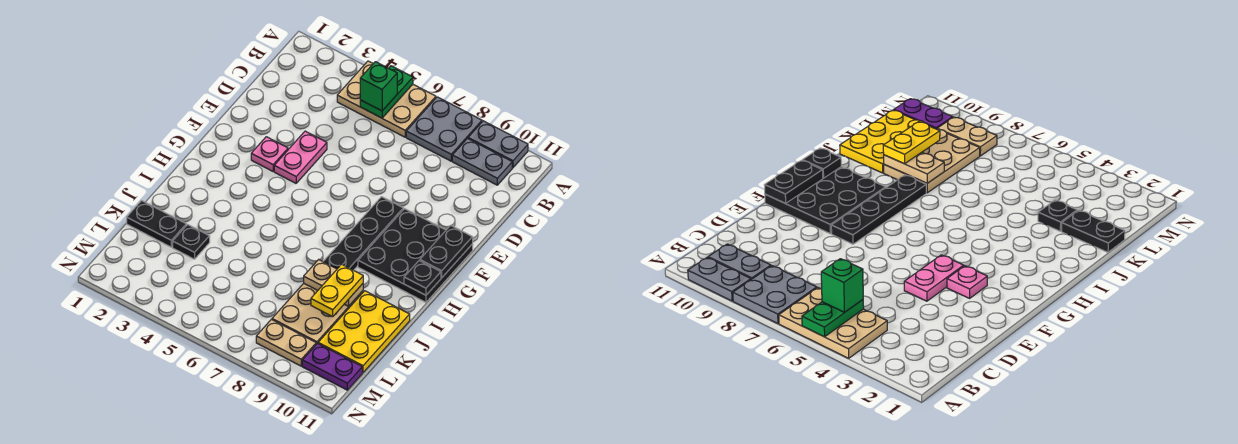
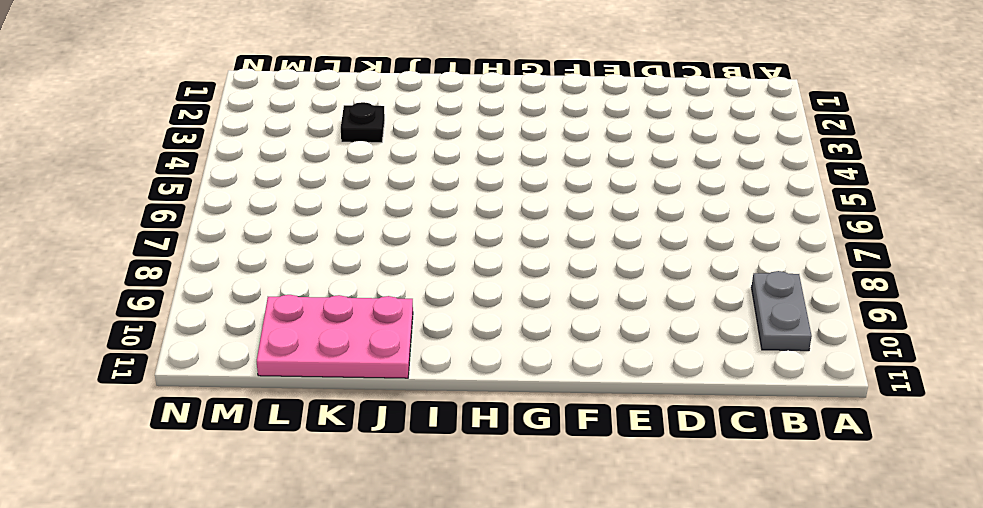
pink plate J10:L11 level 1 -> yellow plate J10:L11 level 1
none -> tan plate A4:B6 level 1
none -> grey plate A7:B8 level 1
none -> grey plate A9:A10 level 1

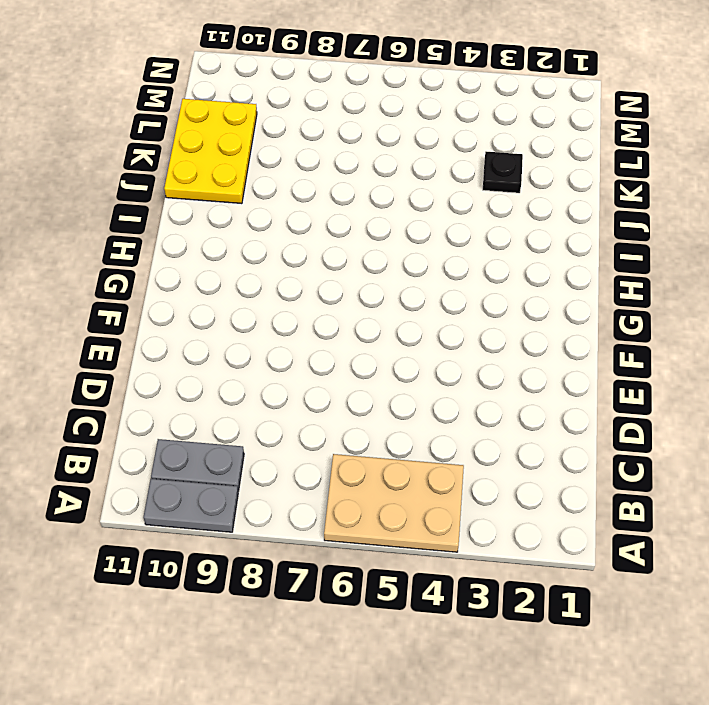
none -> grey plate A7:B8 level 1
none -> pink plate E4:F4 level 1
none -> pink plate F3 level 1

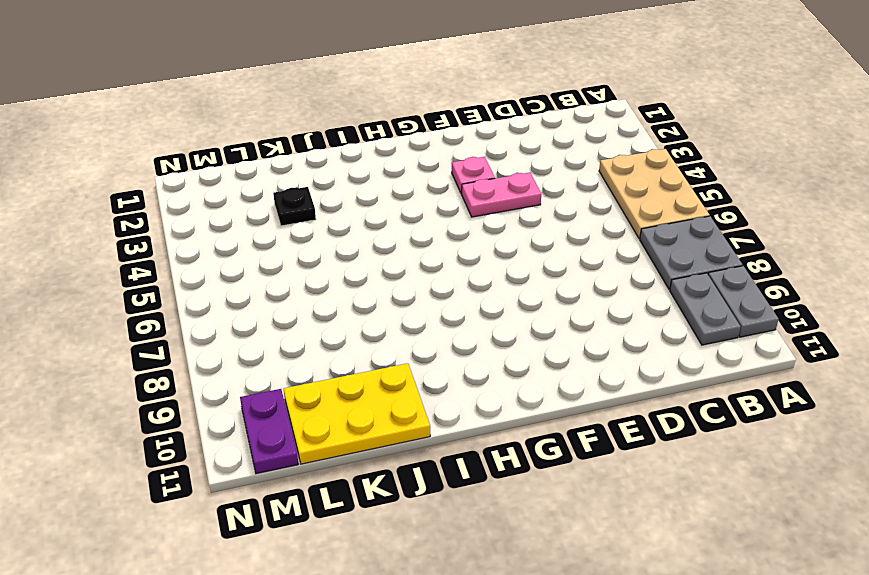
none -> black plate F8:I8 level 1
none -> black plate F9:H11 level 1
none -> tan plate J8:L9 level 1

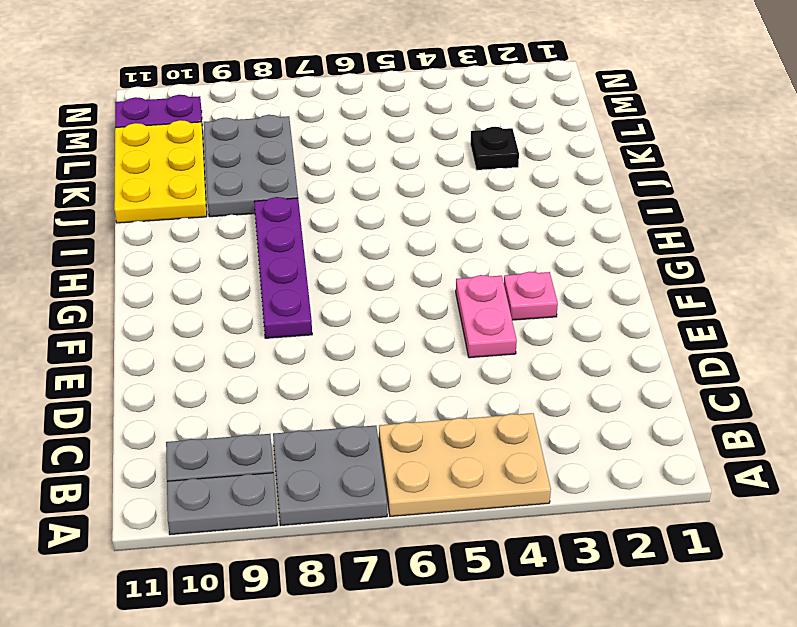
purple plate F8:I8 level 1 -> black plate F8:I8 level 1
grey plate J8:L9 level 1 -> tan plate J8:L9 level 1
none -> black plate F9:H11 level 1
none -> black plate K1:K2 level 1
none -> tan plate M8:M9 level 1

